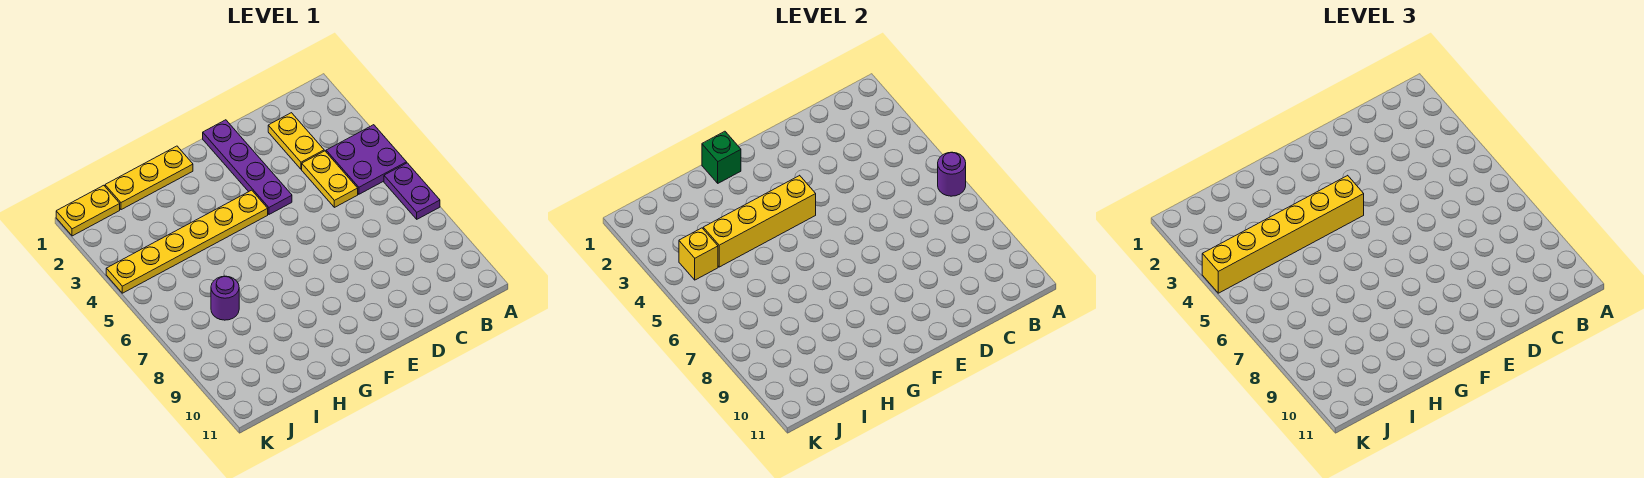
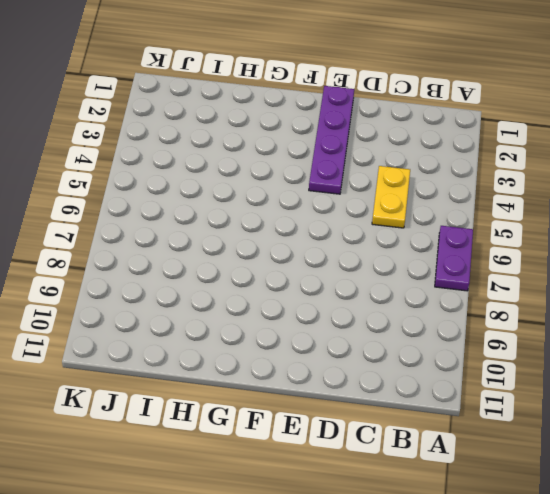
none -> purple plate A4:B5 level 1
none -> yellow plate C2:C3 level 1
none -> yellow plate F4:K4 level 1

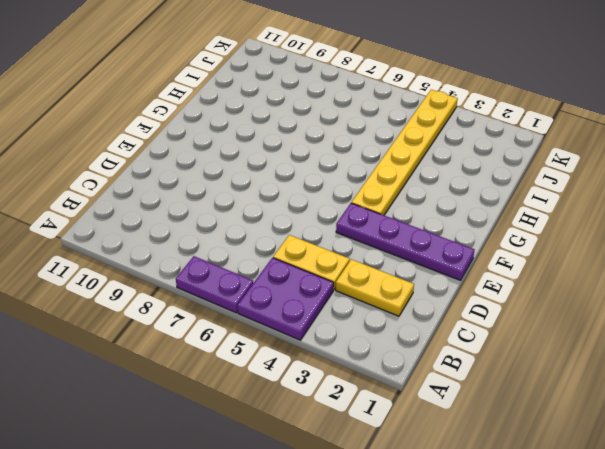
none -> yellow plate G1:I1 level 1
none -> purple round brick I7 level 1
none -> yellow plate J1:K1 level 1

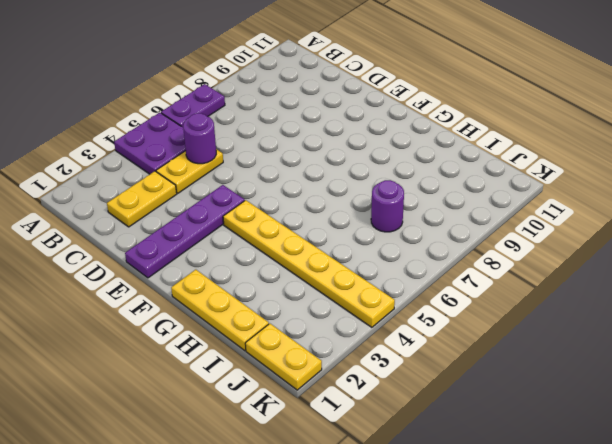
purple round brick C5 level 2 -> purple round brick A6 level 2
none -> yellow brick F4:I4 level 2
none -> green brick G1 level 2
none -> yellow brick J4 level 2

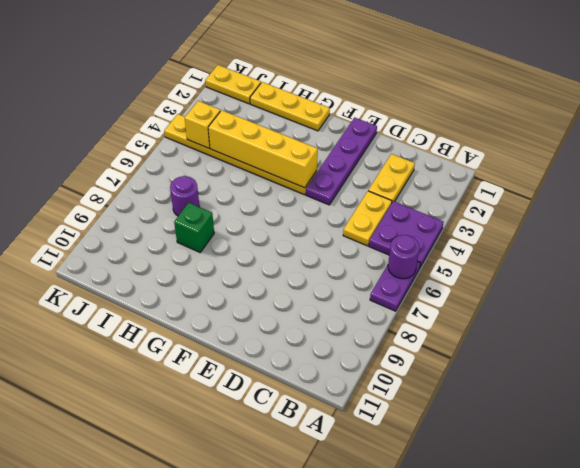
green brick H8 level 1 -> green brick G1 level 2
none -> yellow brick F4:K4 level 3

